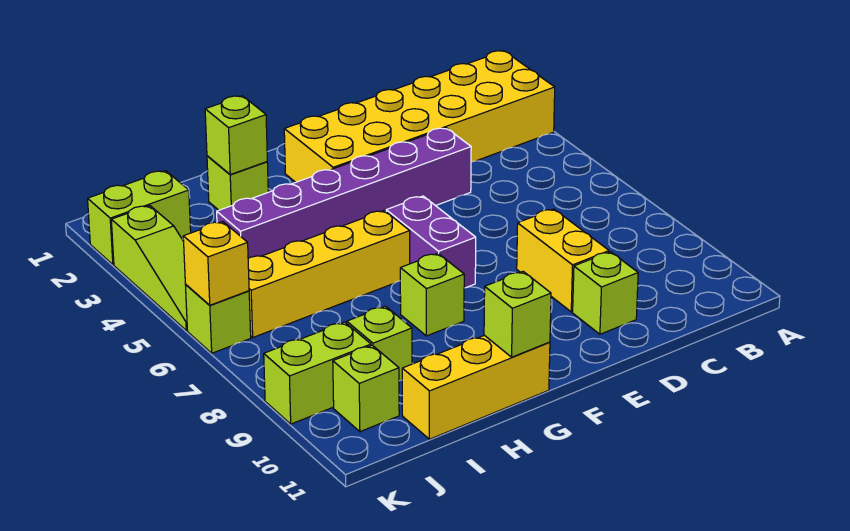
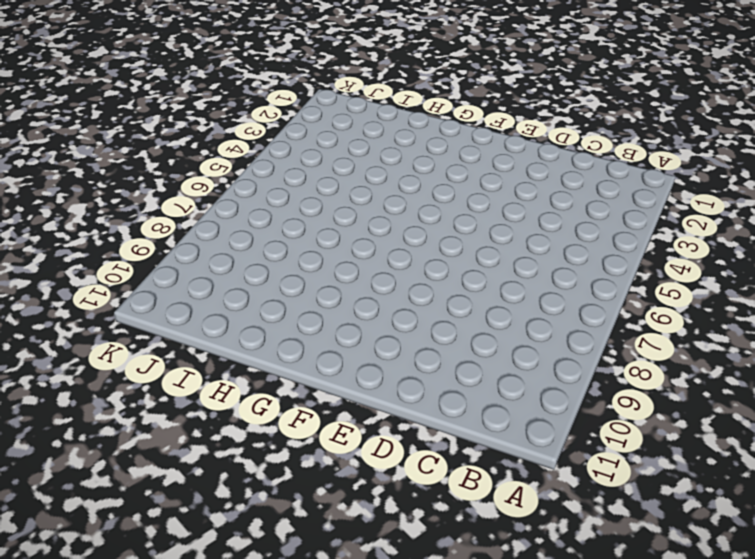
none -> yellow brick A2:F3 level 1
none -> purple brick D4:I4 level 1
none -> yellow brick D8:D9 level 1

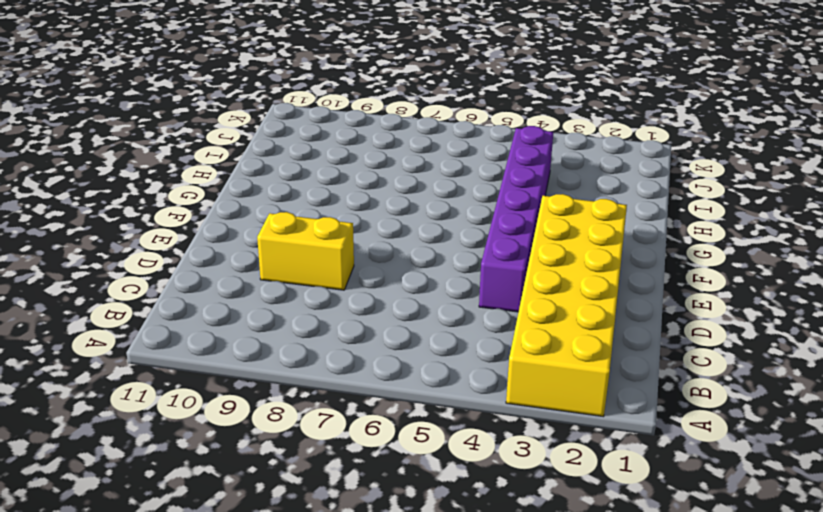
none -> lime brick D10 level 1
none -> purple brick F6:F7 level 1
none -> yellow brick G6:J6 level 1

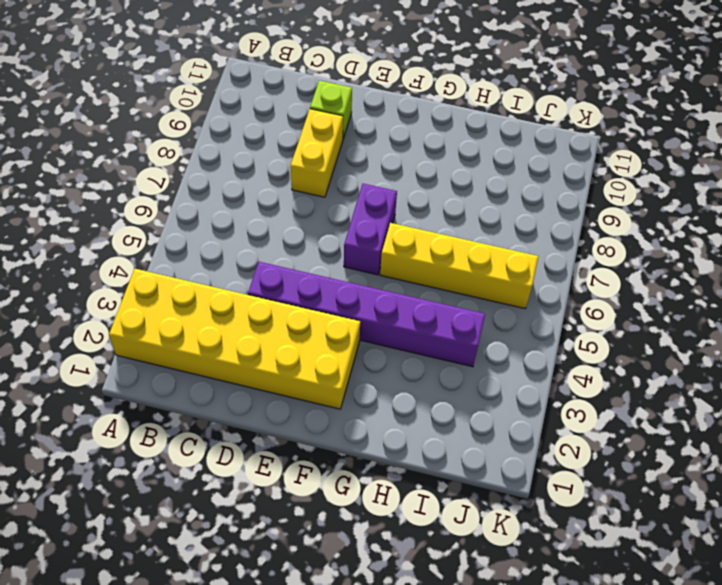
none -> lime brick G8 level 1
none -> yellow brick G11:I11 level 1
none -> lime brick H2 level 1

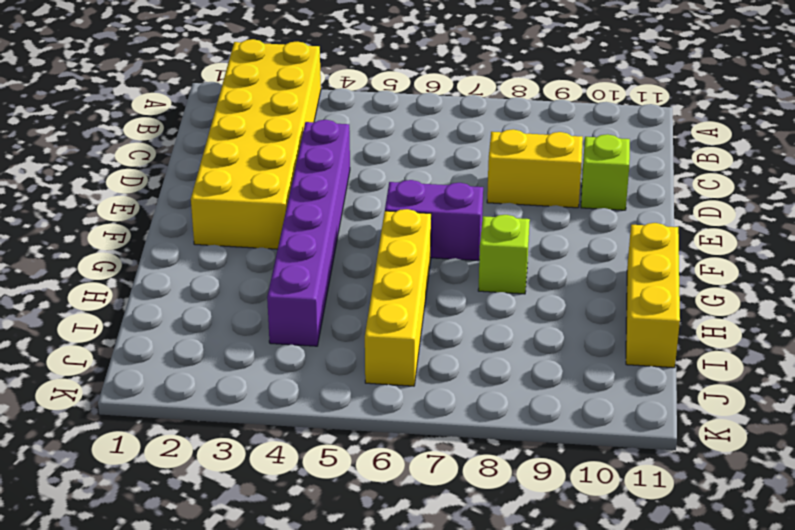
none -> lime brick H2 level 1
none -> lime brick I9 level 1
none -> lime brick J2:K2 level 1

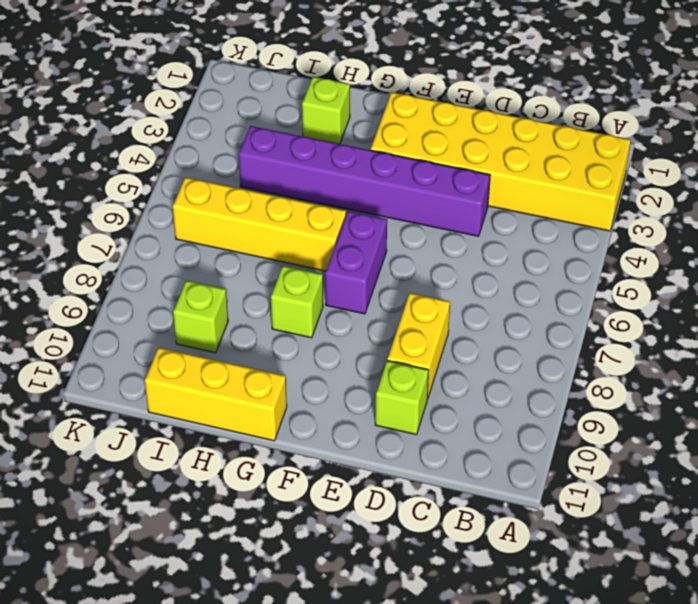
none -> lime brick J2:K2 level 1
none -> lime brick J9:K9 level 1
none -> lime brick J10 level 1

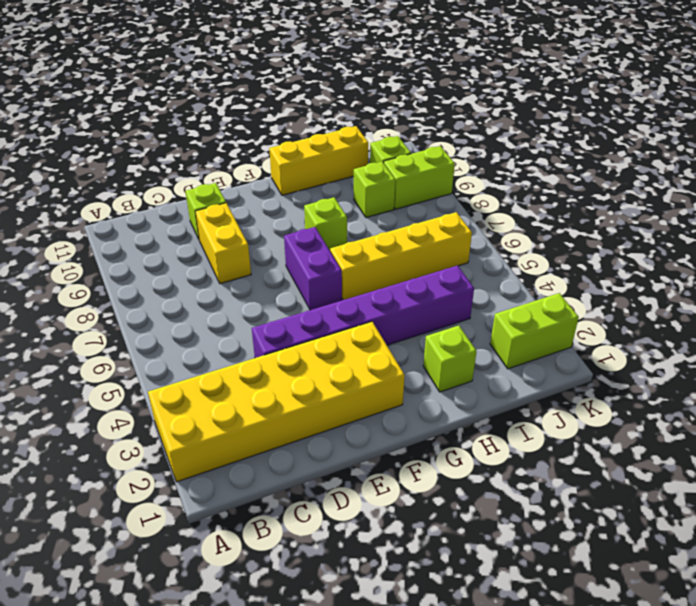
none -> lime slope K3:K5 level 1 top 3
none -> lime brick K6 level 1
none -> lime brick G11 level 2

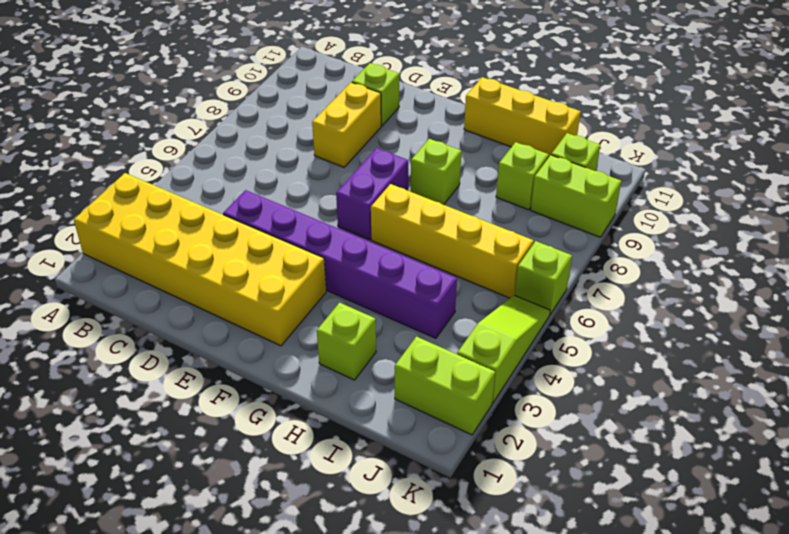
none -> lime brick G11 level 2
none -> lime brick H2 level 2
none -> yellow brick K6 level 2

